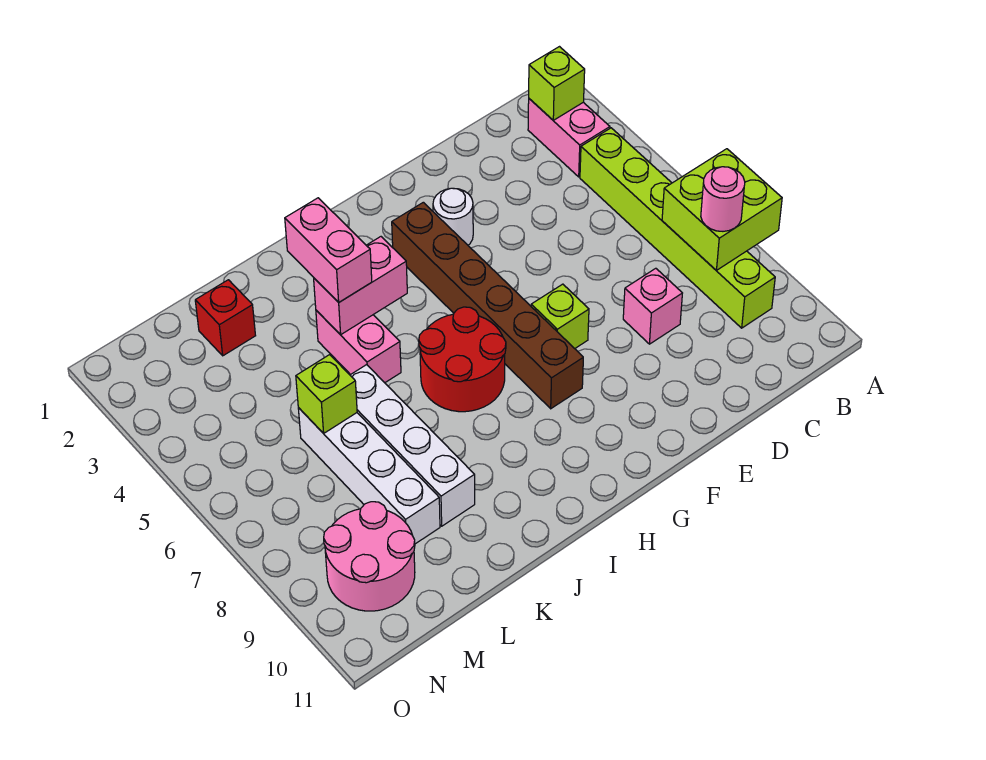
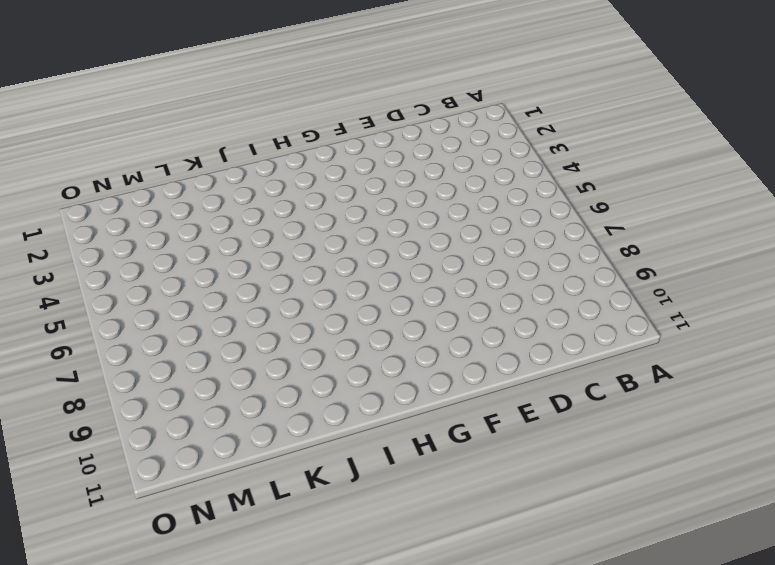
none -> pink brick B2:B3 level 1
none -> lime brick B4:B9 level 1
none -> pink brick D8 level 1

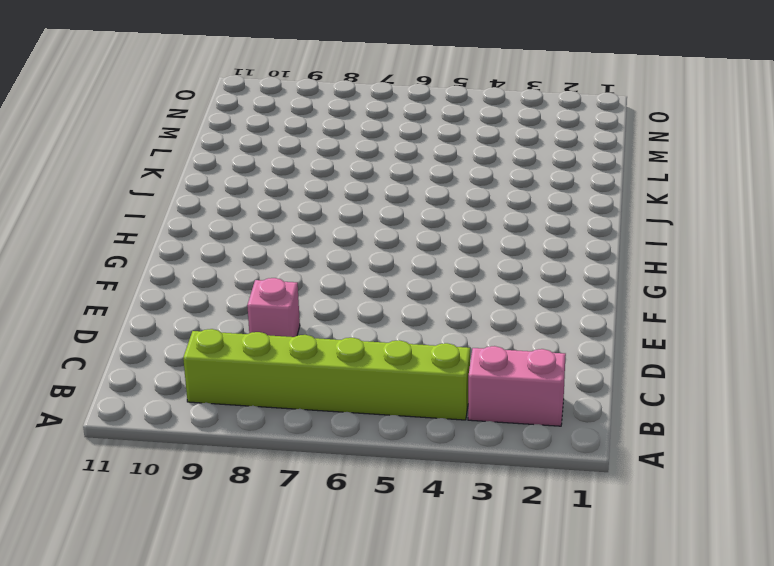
none -> white round brick F3 level 1
none -> lime brick F7 level 1
none -> brown brick G3:G8 level 1

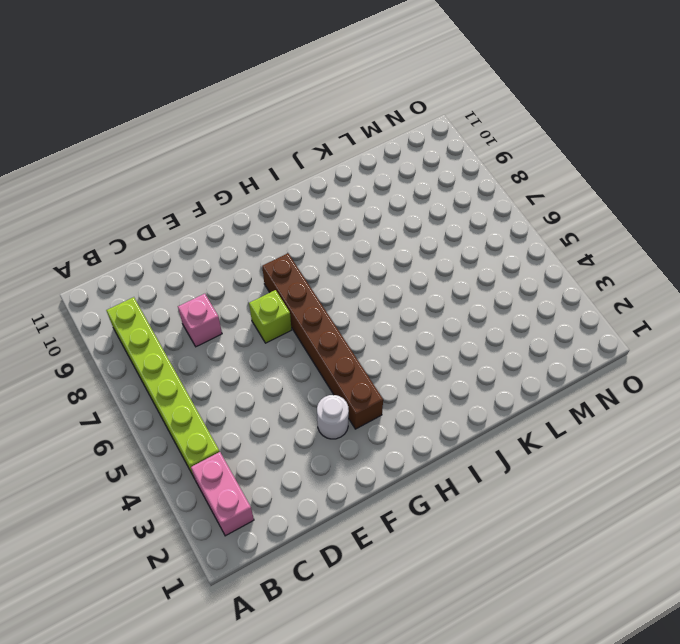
none -> red round brick H6:I7 level 1
none -> pink brick J4:J5 level 1
none -> white brick K6:K9 level 1

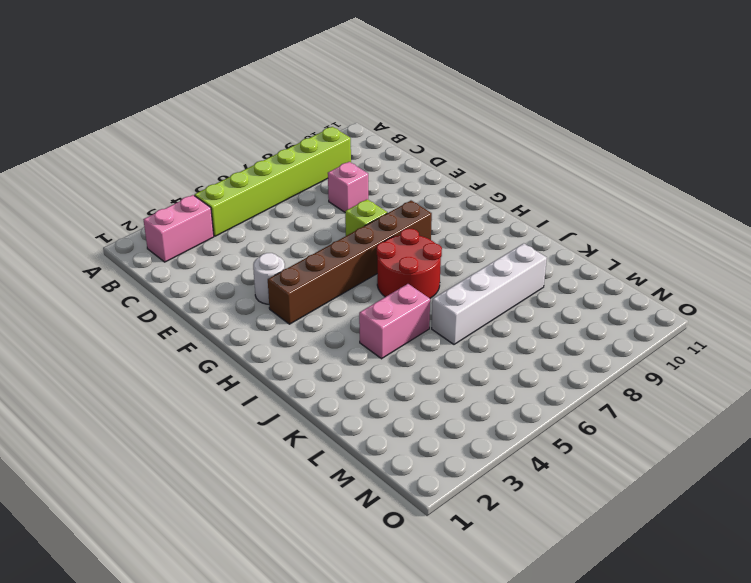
none -> red brick L2 level 1
none -> white brick L6:L9 level 1
none -> pink round brick M9:N10 level 1

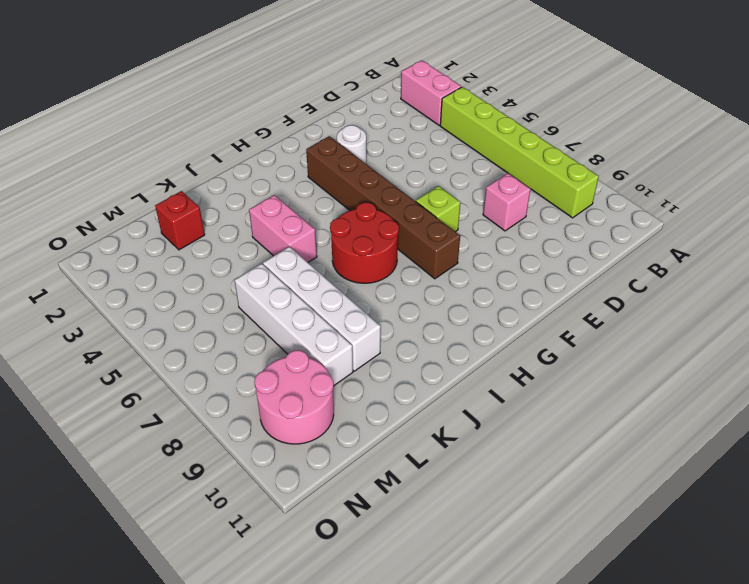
none -> lime brick A7:B8 level 2
none -> lime brick B2 level 2
none -> pink brick I4:J4 level 2

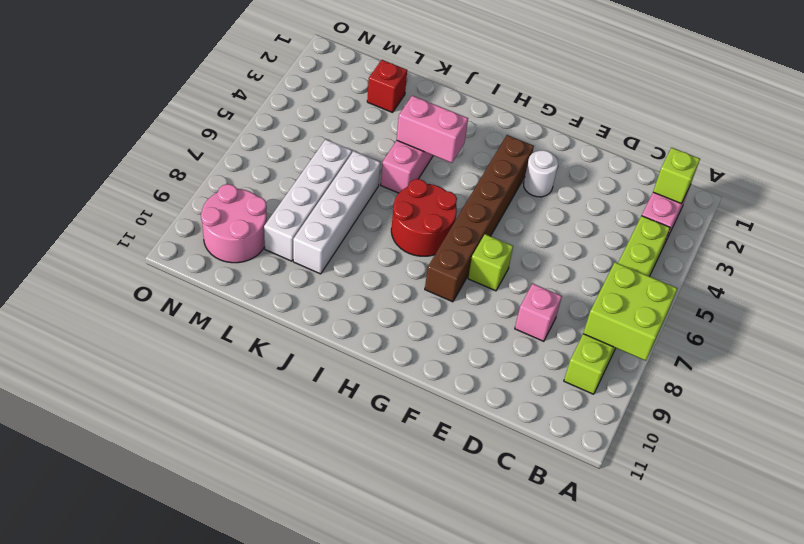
none -> lime brick L6 level 2
none -> pink round brick B8 level 3
none -> pink brick J3:J4 level 3

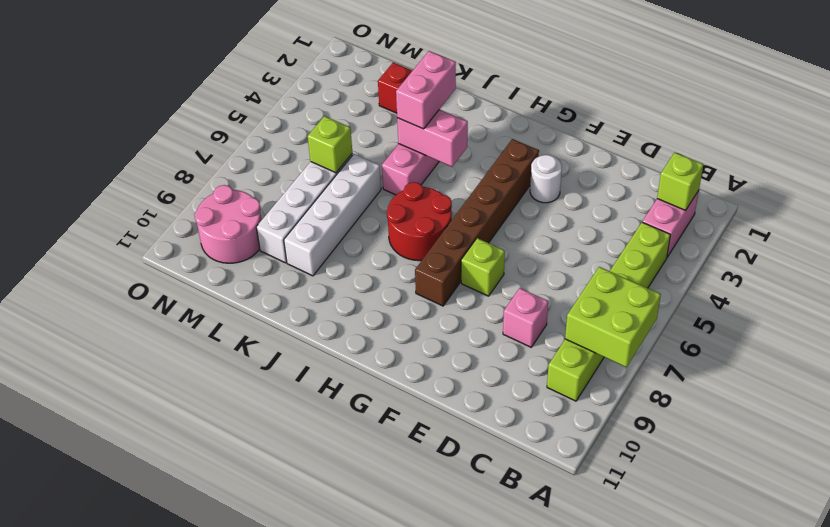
none -> pink round brick B8 level 3

